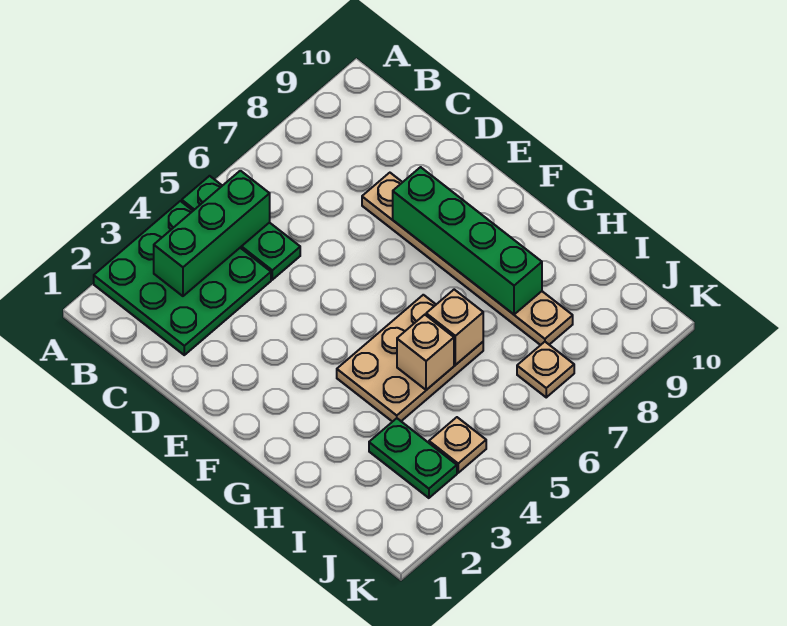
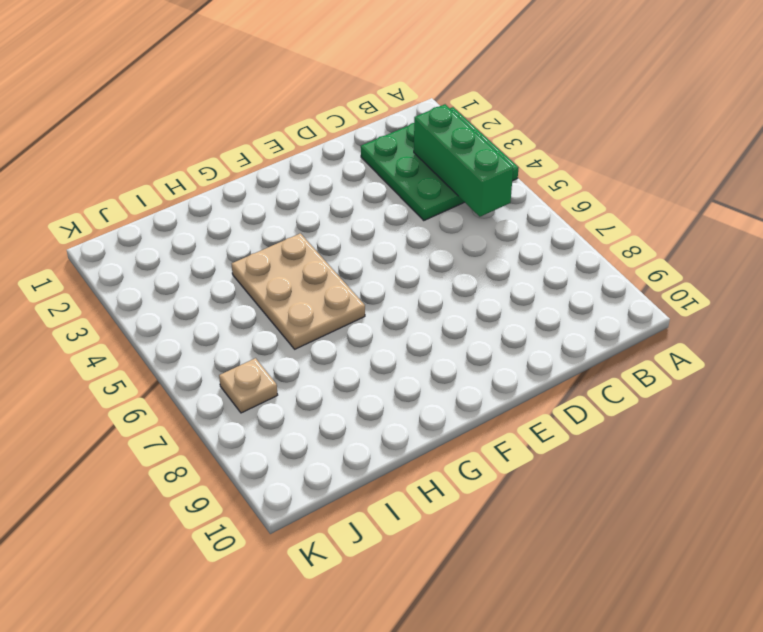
none -> green plate A5:C5 level 1
none -> tan plate D8:I8 level 1

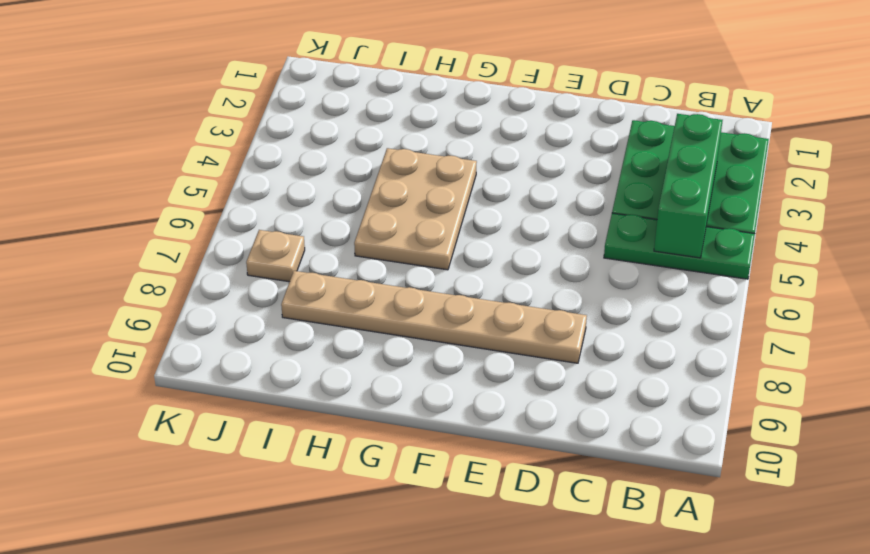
none -> green plate I3:J3 level 1
none -> tan plate J4 level 1

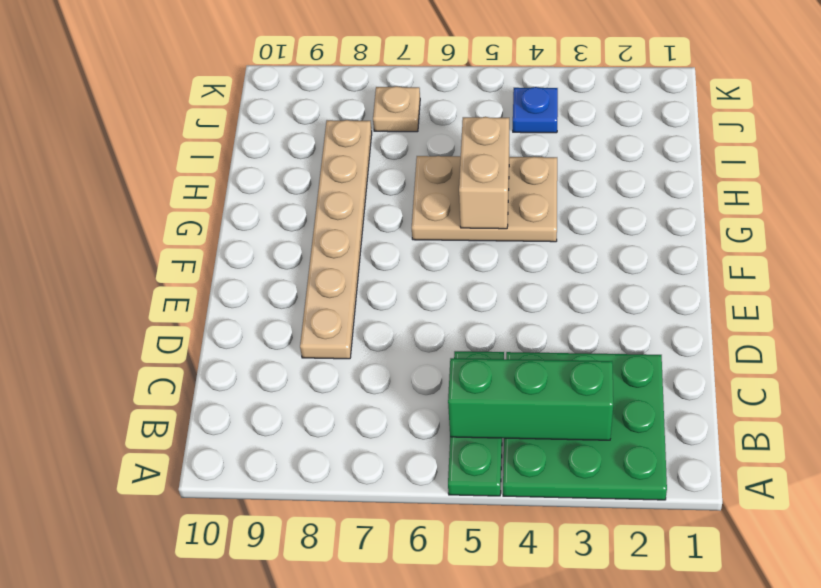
tan brick G5:H5 level 2 -> tan brick H5 level 2
blue plate J4 level 1 -> tan plate J4 level 1
none -> green plate I3:J3 level 1
none -> green brick E8:H8 level 2

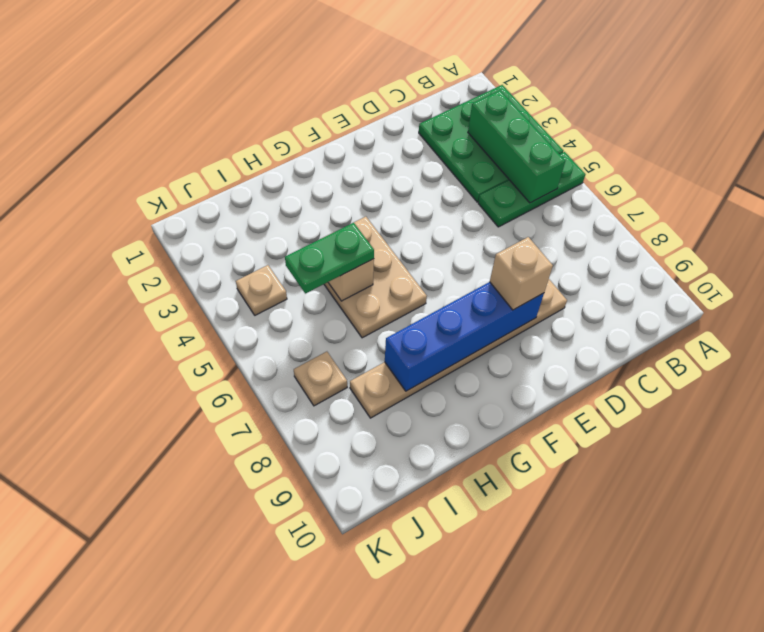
blue brick E8:H8 level 2 -> green brick E8:H8 level 2
tan brick E8 level 3 -> tan brick H6 level 2
green plate H5:I5 level 3 -> green plate I3:J3 level 1

